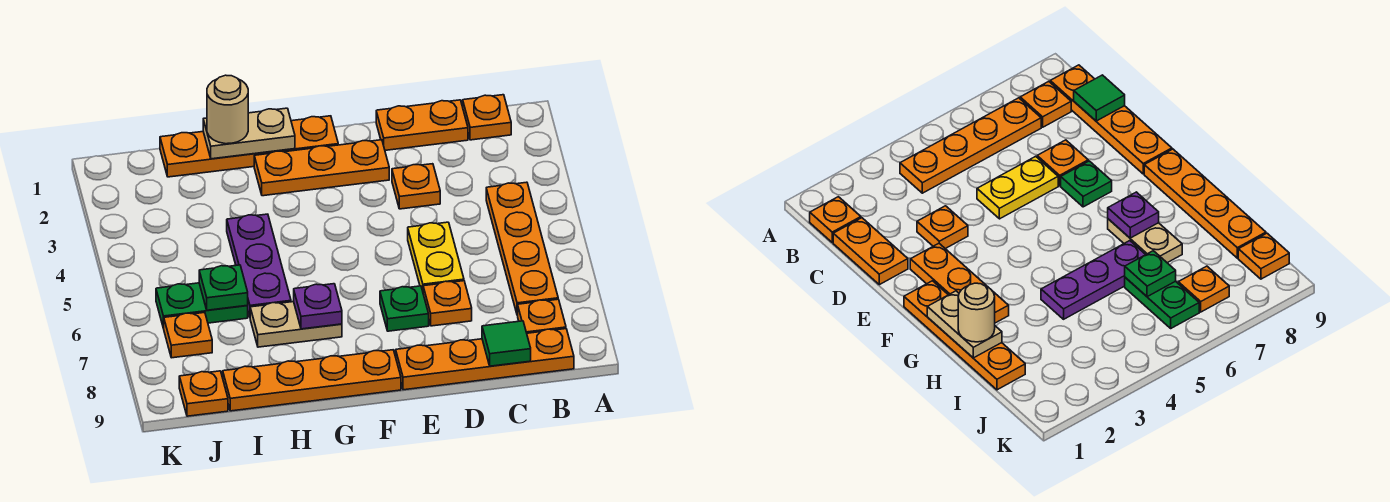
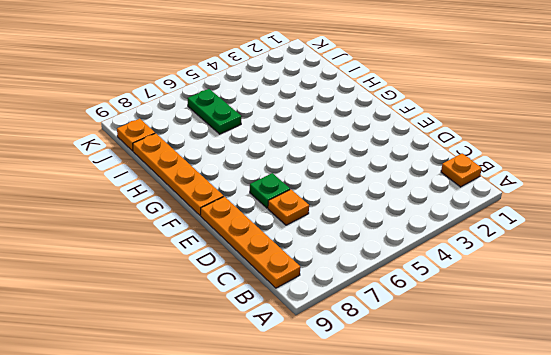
none -> orange plate B4:B7 level 1
none -> orange plate B8 level 1
none -> orange plate C1:D1 level 1

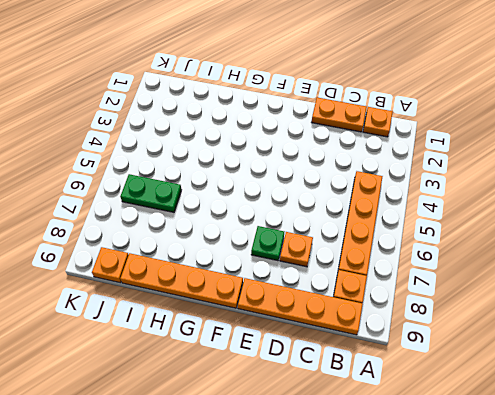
none -> orange plate D3 level 1
none -> yellow plate D5:D6 level 1
none -> orange plate E2:G2 level 1

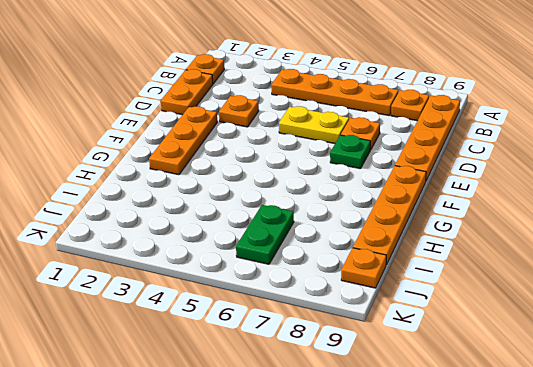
none -> orange plate F1:I1 level 1
none -> tan plate G7:H7 level 1
none -> purple plate H4:H6 level 1

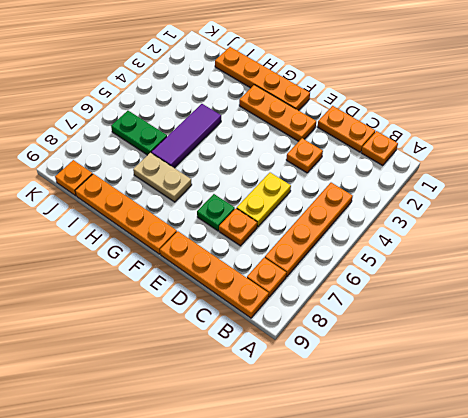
purple tile H4:H6 level 1 -> purple plate H4:H6 level 1
none -> orange plate J7 level 1
none -> green tile C9 level 2
none -> tan plate G1:H1 level 2

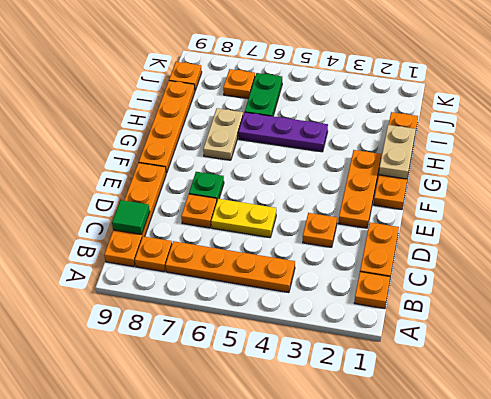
none -> purple plate G7 level 2
none -> green plate I6 level 2
none -> tan round brick H1 level 3

